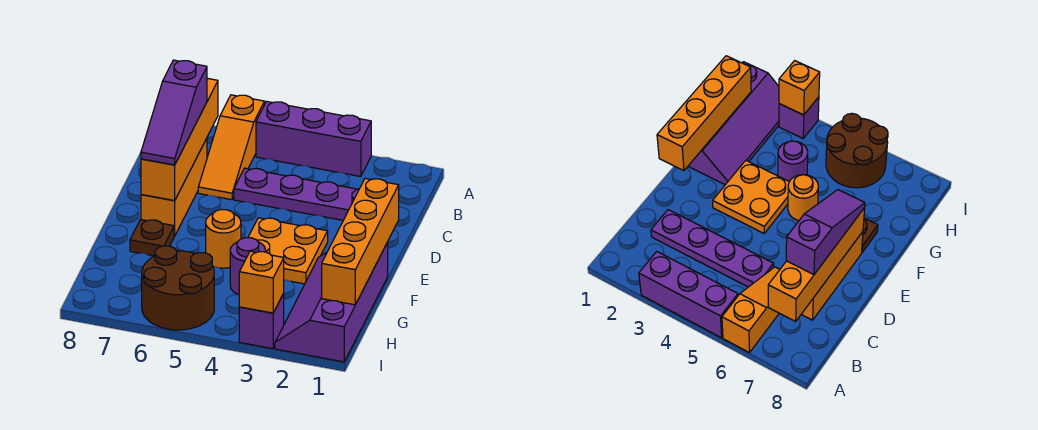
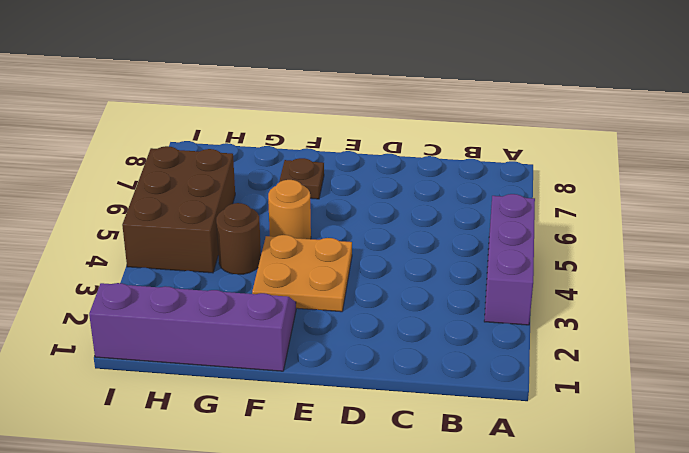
brown round brick G4 level 1 -> purple round brick G4 level 1
brown brick H4:I6 level 1 -> brown round brick H5:I6 level 1
none -> orange slope A6:C6 level 1 top A
none -> purple plate C2:C5 level 1
none -> orange brick C7:E7 level 1

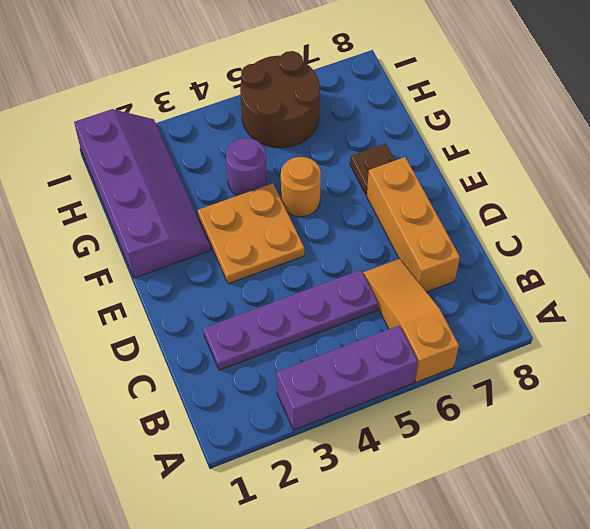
none -> purple brick I3 level 1
none -> orange brick B7:E7 level 2
none -> orange brick E1:H1 level 2

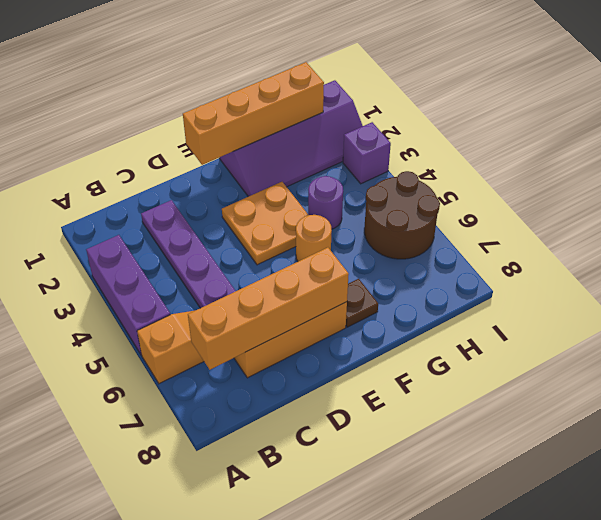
none -> orange brick I3 level 2
none -> purple slope C7:E7 level 3 top C

